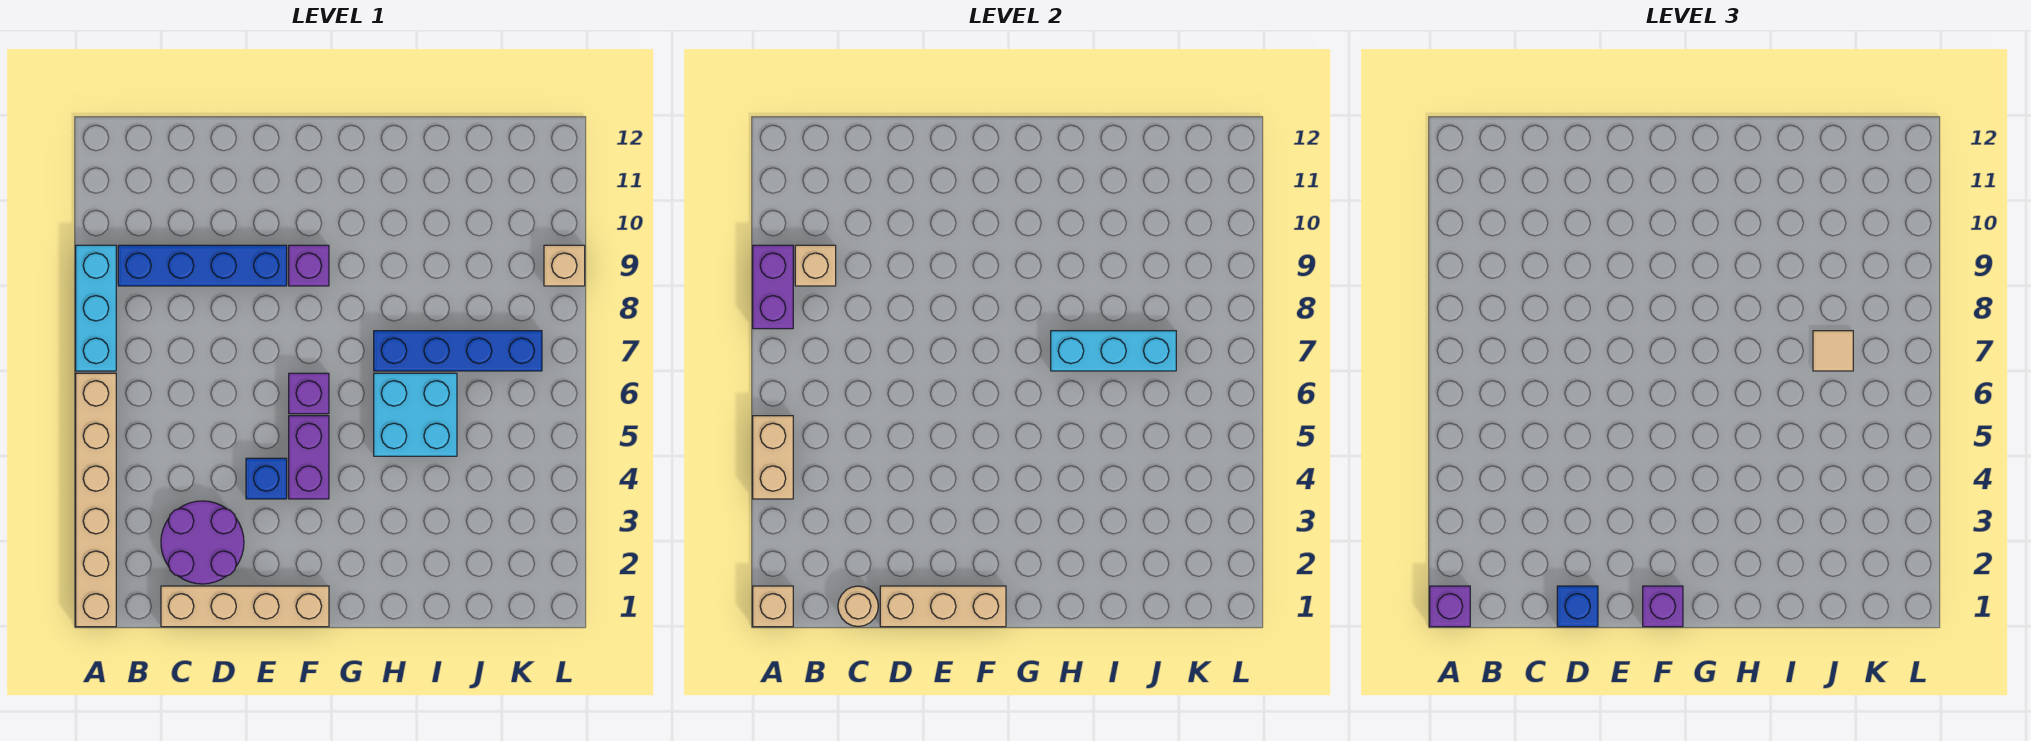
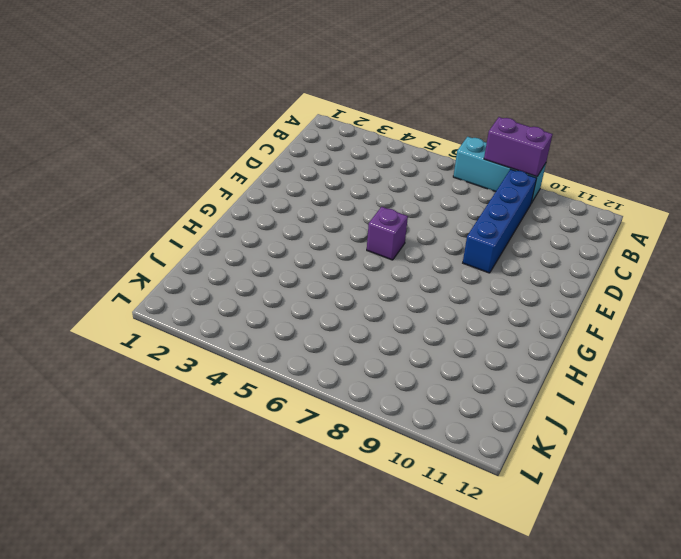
none -> tan brick A1:A6 level 1
none -> tan brick C1:F1 level 1
none -> purple round brick C2:D3 level 1

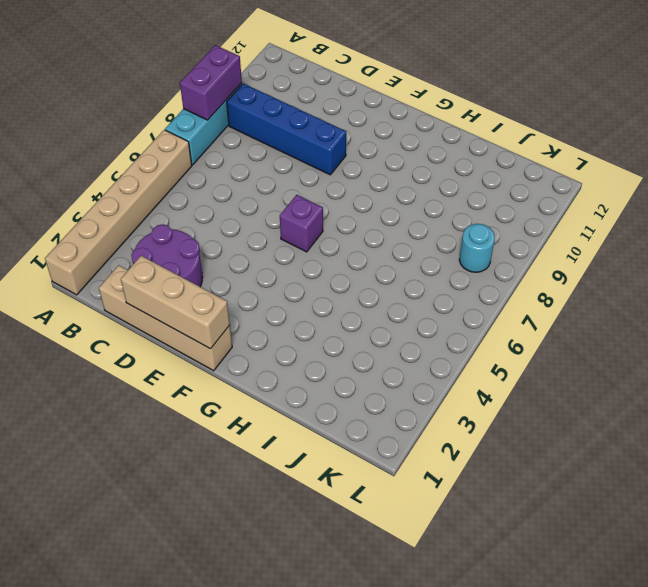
cyan round brick K8 level 1 -> none
none -> blue brick E4 level 1
none -> purple brick F4:F5 level 1
none -> purple brick F9 level 1

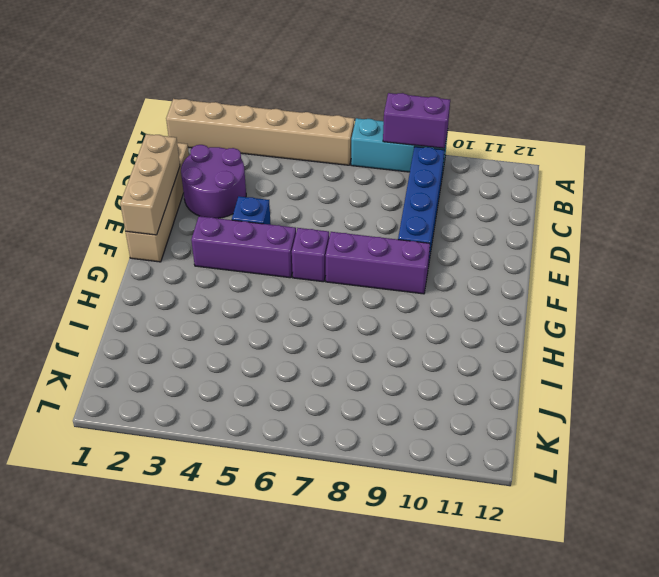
purple brick F3:F5 level 1 -> purple brick F4:F5 level 1
purple brick F7:F9 level 1 -> purple brick F9 level 1
none -> cyan brick H5:I6 level 1
none -> blue brick H7:K7 level 1
none -> tan brick L9 level 1

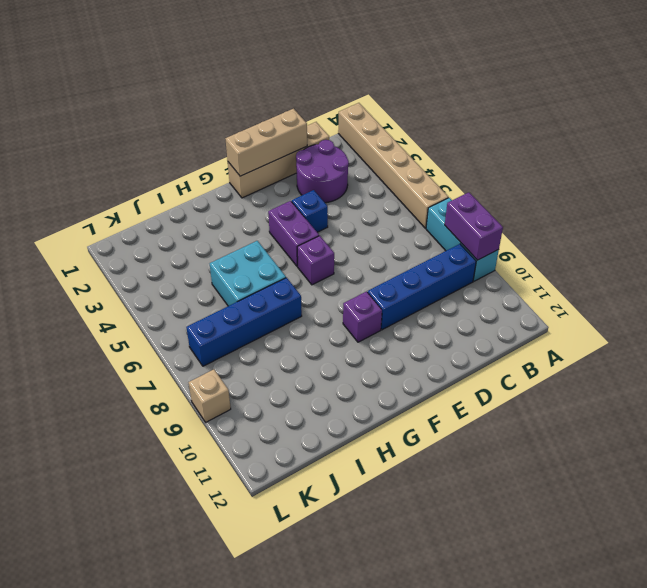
none -> tan brick A1 level 2
none -> tan brick A4:A5 level 2
none -> tan brick B9 level 2

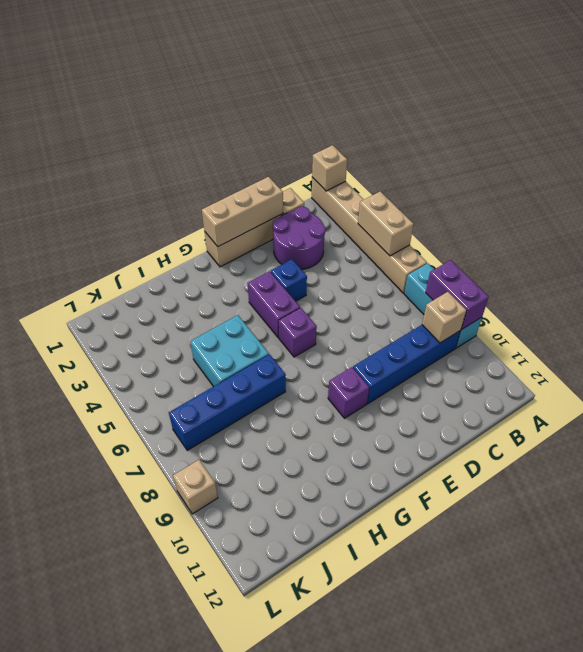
none -> tan round brick C1 level 2
none -> cyan brick H7:J7 level 2
none -> purple brick A1 level 3

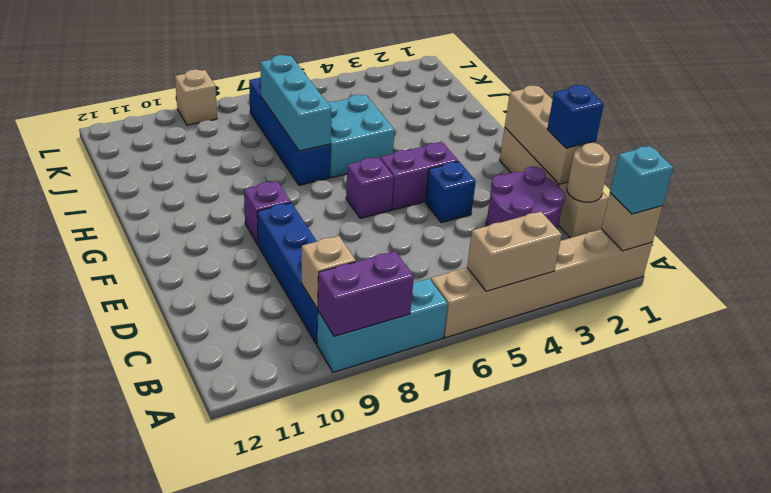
cyan brick A1 level 3 -> purple brick A1 level 3
none -> purple brick F1 level 3
none -> tan tile J7 level 3

